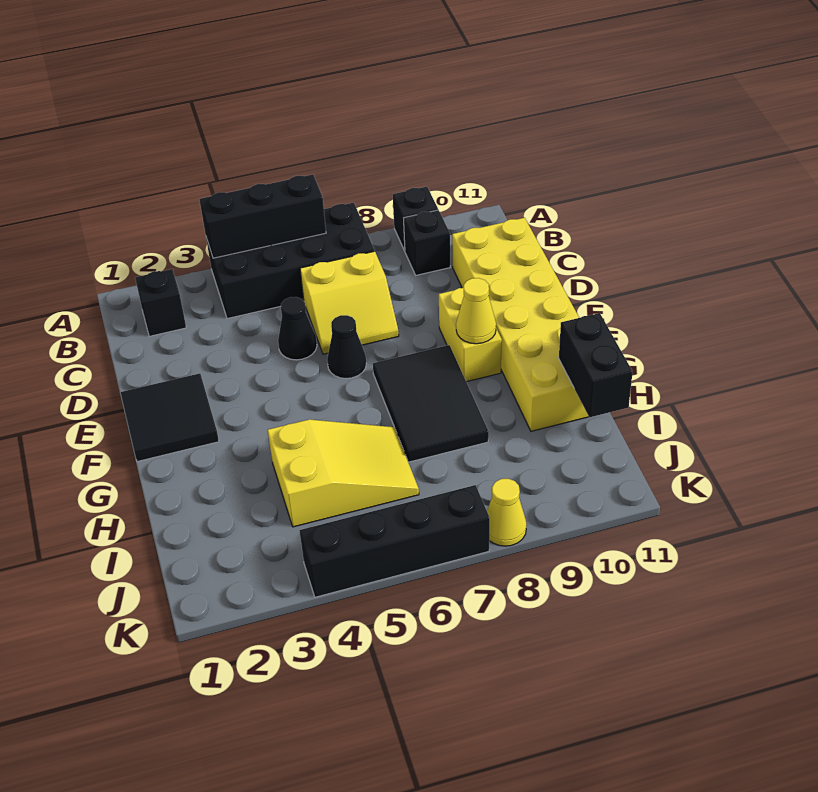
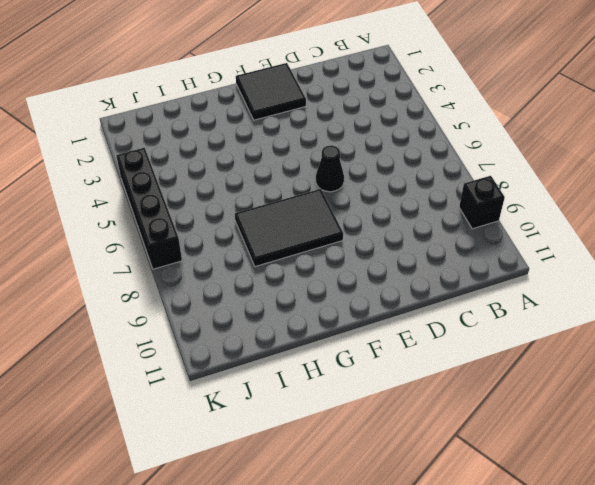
none -> black brick A4:B7 level 1
none -> black brick B2 level 1
none -> black brick B9 level 1

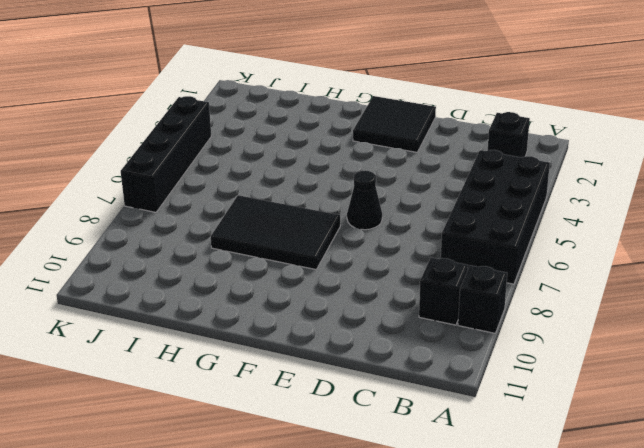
none -> yellow slope C6:D7 level 1 top C
none -> yellow brick C10:H11 level 1
none -> black cone D5 level 1

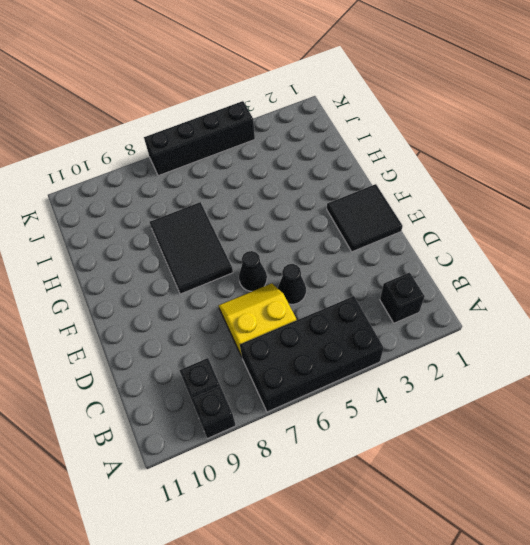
none -> yellow brick C10:H11 level 1
none -> yellow brick E9:F9 level 1
none -> yellow slope H4:I6 level 1 top 4

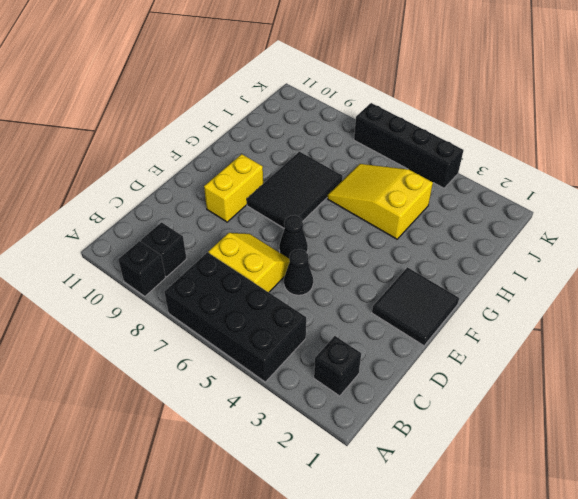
none -> yellow brick C10:H11 level 1
none -> yellow cone K8 level 1
none -> black brick A4:A6 level 2

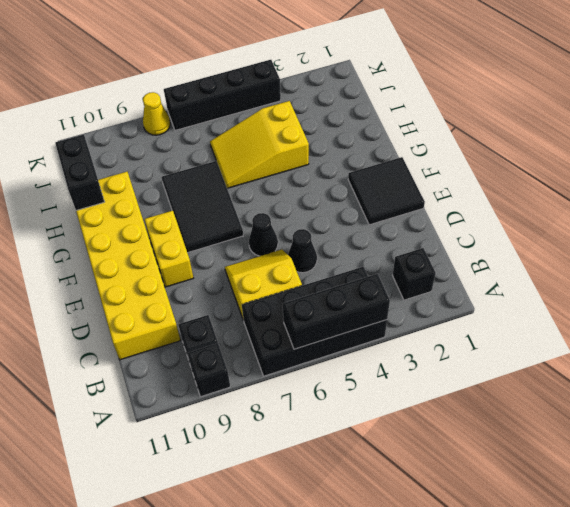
none -> yellow cone F9 level 2

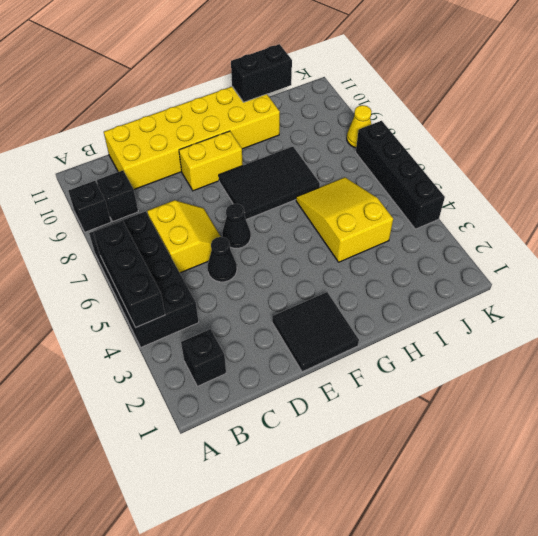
none -> yellow cone F9 level 2

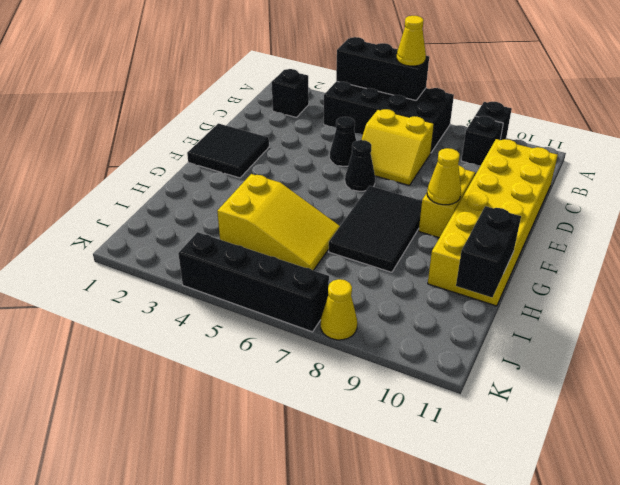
yellow cone A6 level 3 -> none

